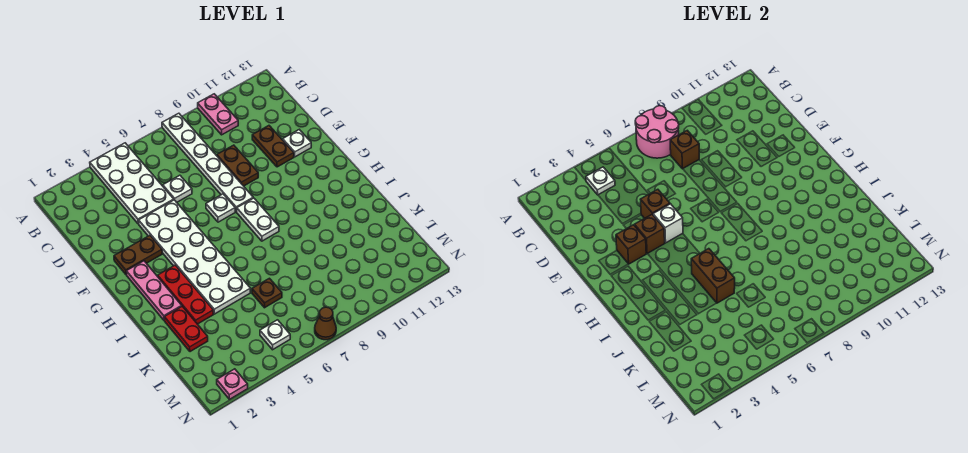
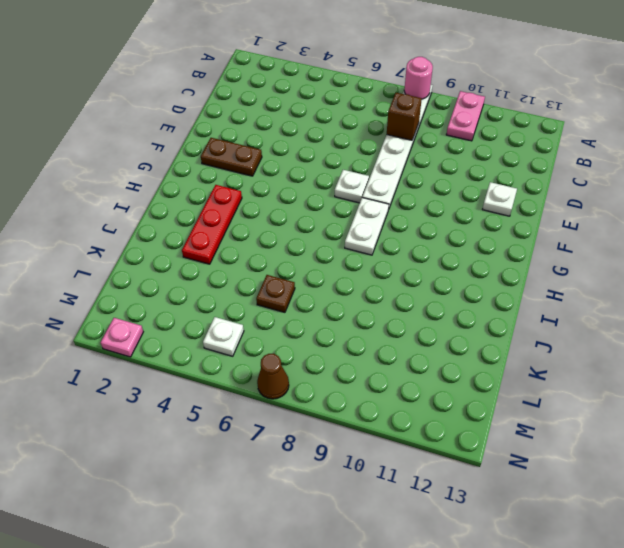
pink round brick A8 level 2 -> pink round brick A7:B8 level 2
none -> white plate A4:D5 level 1
none -> white plate D6 level 1
none -> brown plate D9:E9 level 1

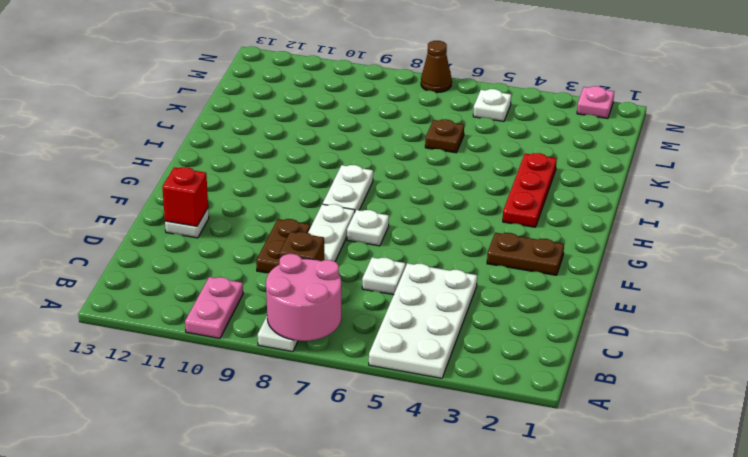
red brick E12 level 2 -> none
none -> brown plate D11:E11 level 1
none -> white plate E4:J5 level 1
none -> pink plate G2:I2 level 1

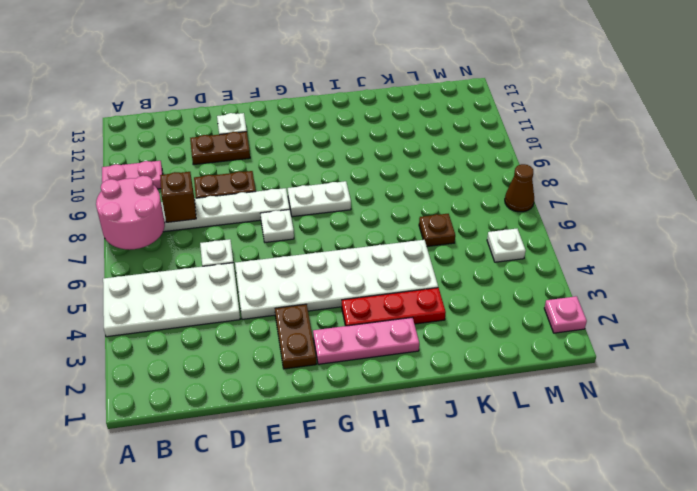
none -> red plate J2:K2 level 1
none -> white plate B4 level 2
none -> brown brick E5 level 2

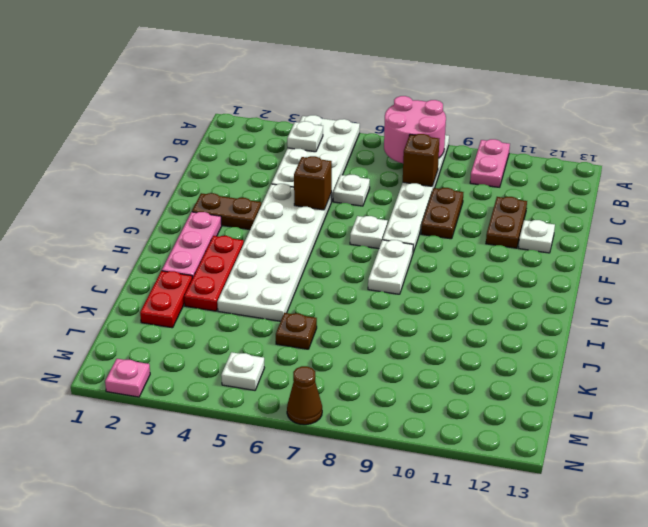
none -> brown brick F3 level 2
none -> brown brick F4 level 2
none -> white brick F5 level 2

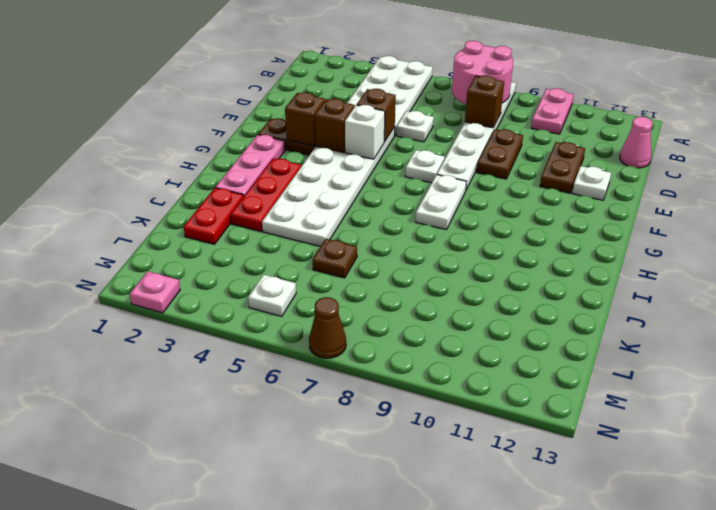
pink cone C13 level 1 -> none
none -> white plate B4 level 2
none -> brown brick I5:J5 level 2

